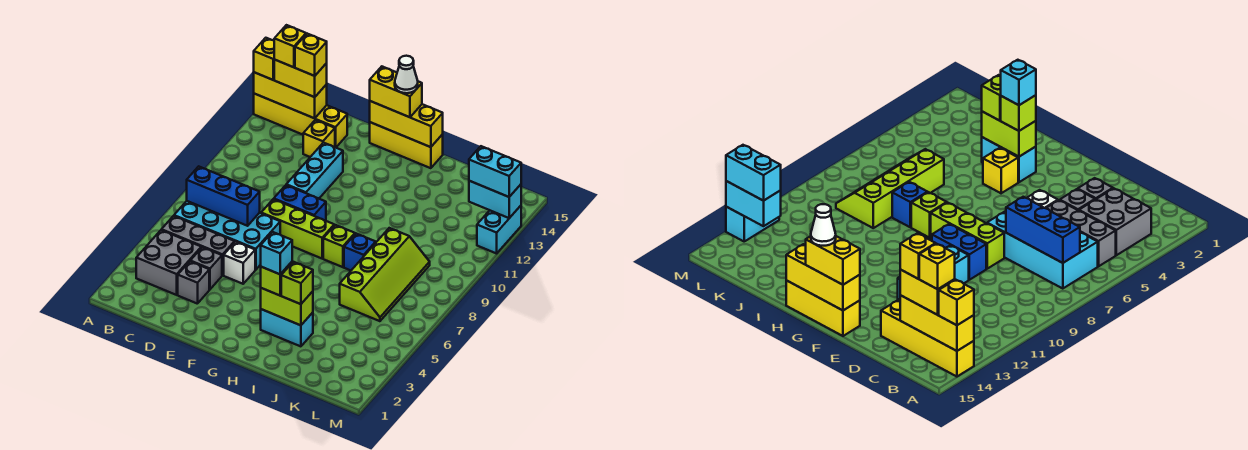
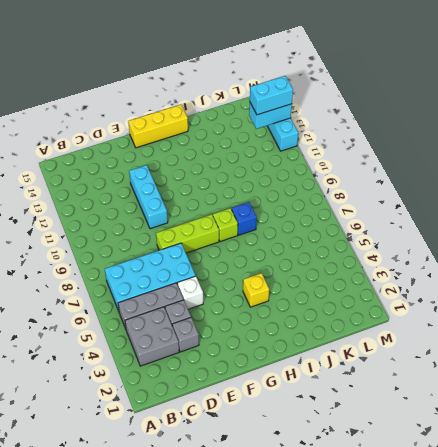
none -> yellow brick A14:D14 level 1
none -> yellow brick D13 level 1
none -> blue brick E9:F9 level 1
none -> cyan brick H3:I3 level 1

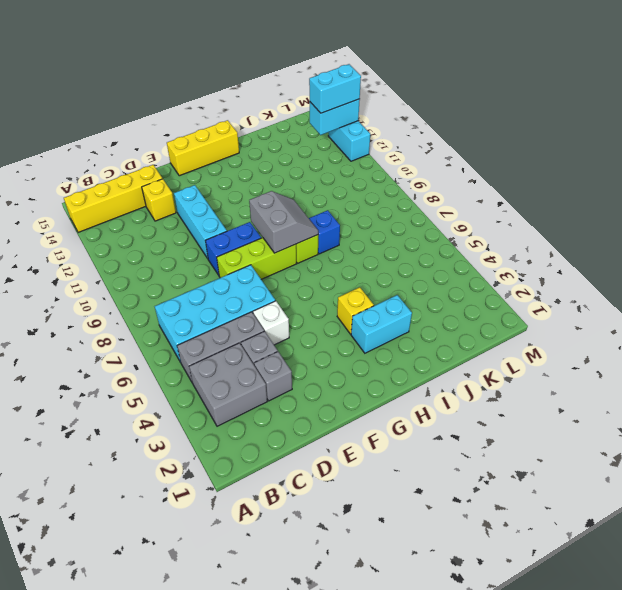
grey slope G8:H9 level 2 top G -> none
none -> lime slope J6:K9 level 1 top J
none -> yellow brick A14:C14 level 2
none -> blue brick B7:D7 level 2
none -> yellow brick F15:H15 level 2

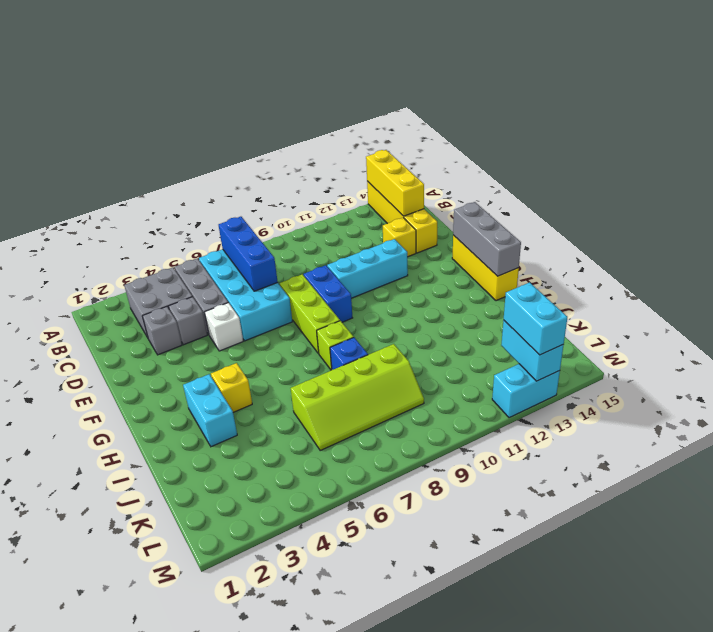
grey brick F15:H15 level 2 -> yellow brick F15:H15 level 2
none -> lime brick H3:I3 level 2
none -> yellow brick A14 level 3
none -> yellow brick B14:C14 level 3
none -> yellow brick F15:G15 level 3

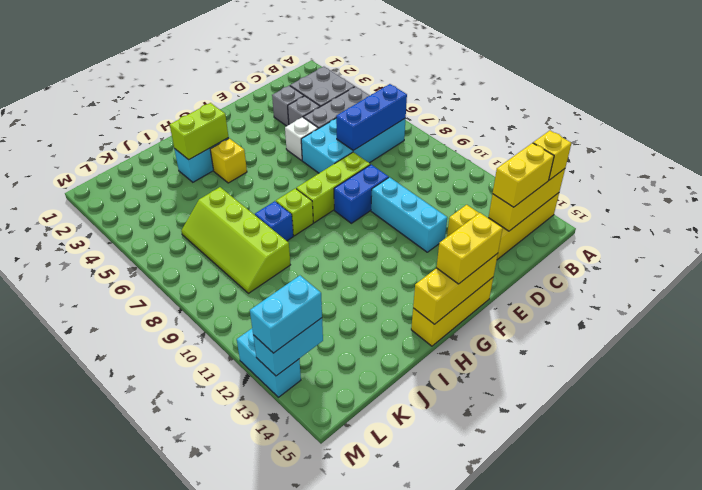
none -> lime brick H3 level 3
none -> lime brick I3 level 3
none -> yellow brick B14 level 4
none -> yellow brick C14 level 4

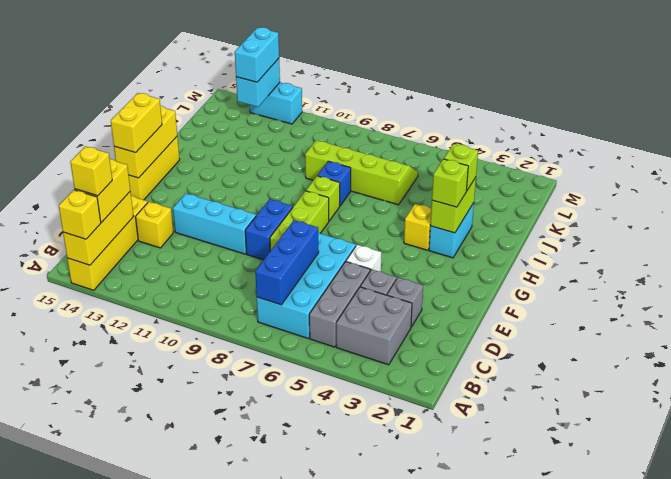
none -> yellow brick C14 level 4
none -> white cone G15 level 4
none -> cyan brick H3 level 4

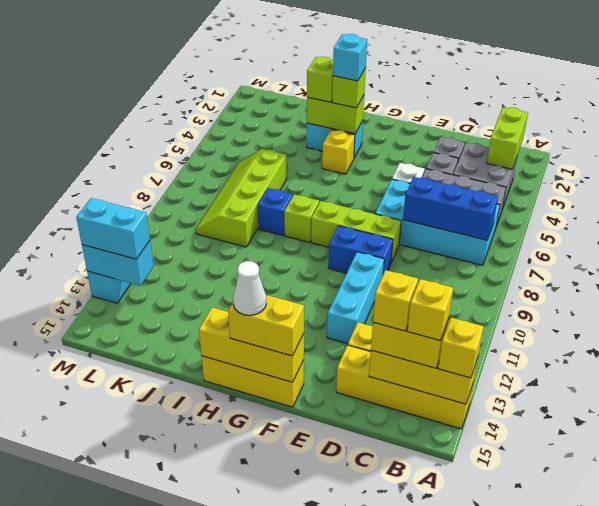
lime brick B2:B3 level 2 -> none

